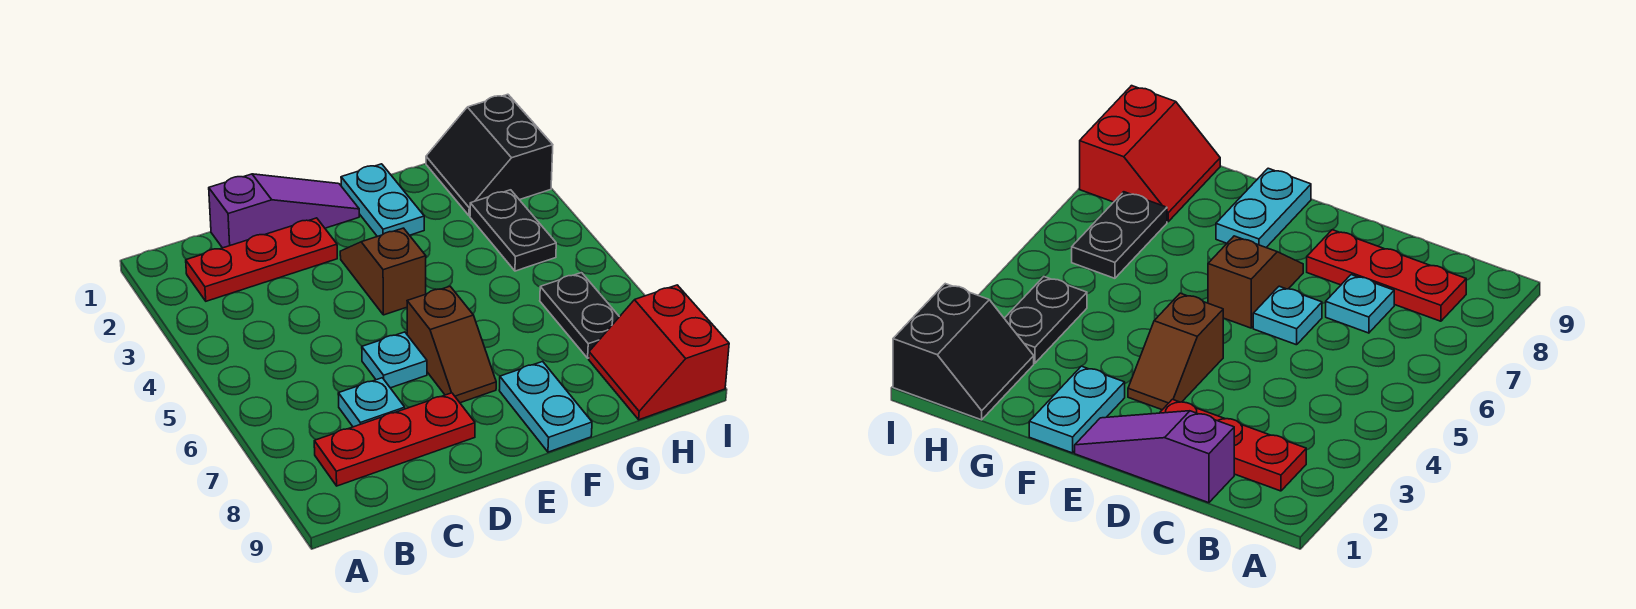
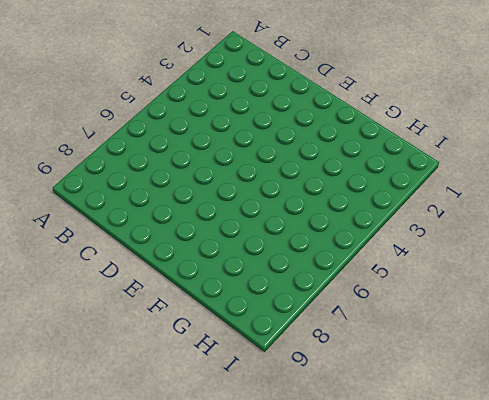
none -> red plate B2:D2 level 1
none -> red plate B8:D8 level 1
none -> purple slope C1:E1 level 1 top C

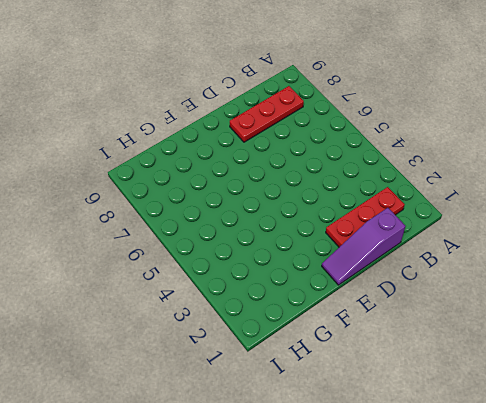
none -> cyan plate C7 level 1
none -> cyan plate D6 level 1
none -> brown slope E3:E4 level 1 top 4

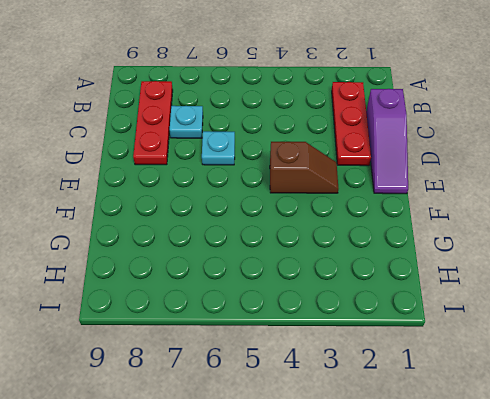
none -> brown slope E6:E7 level 1 top 6
none -> cyan plate F1:F2 level 1
none -> cyan plate F8:F9 level 1

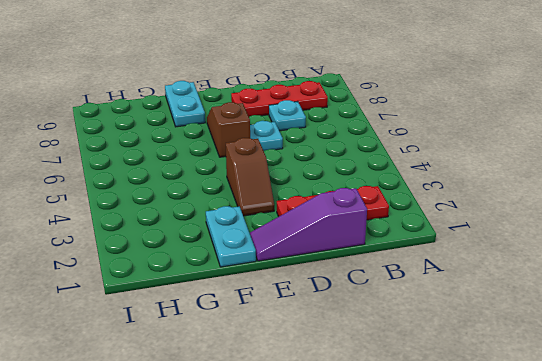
none -> black slope H1:I2 level 1 top I
none -> black plate H3:H4 level 1
none -> black plate H6:H7 level 1

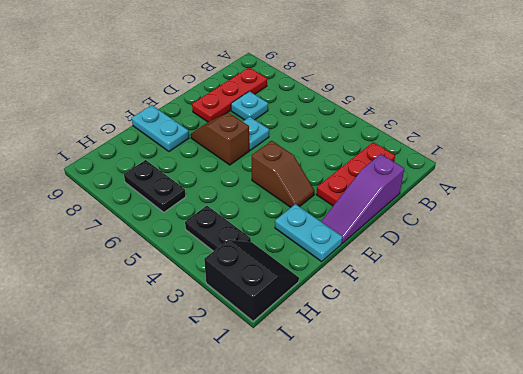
none -> red slope H8:I9 level 1 top I

